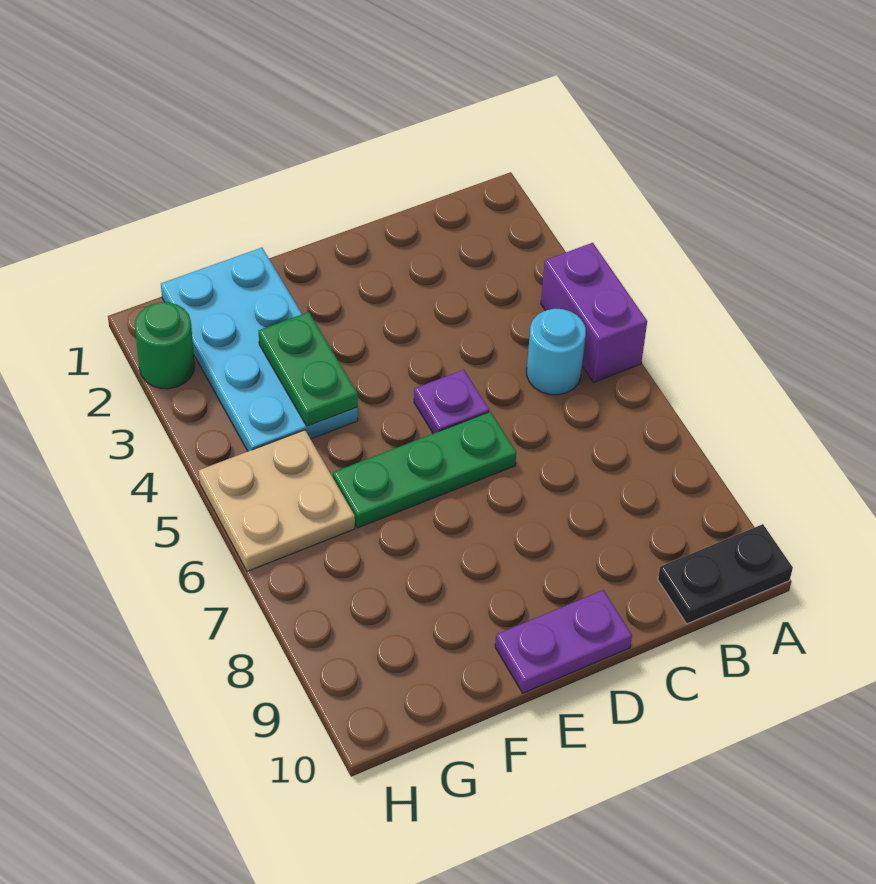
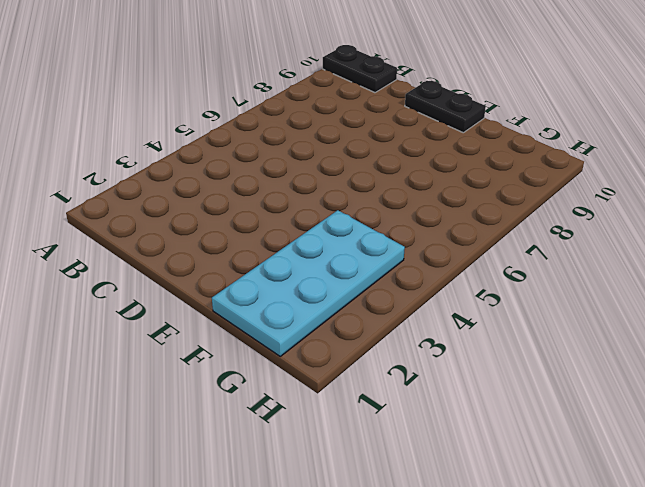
black plate D10:E10 level 1 -> purple plate D10:E10 level 1
none -> purple brick A4:A5 level 1
none -> cyan round brick B5 level 1

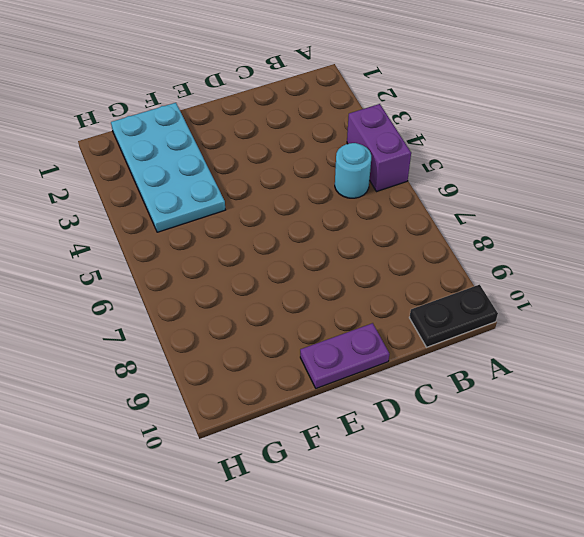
none -> purple plate D5 level 1
none -> green plate D6:F6 level 1

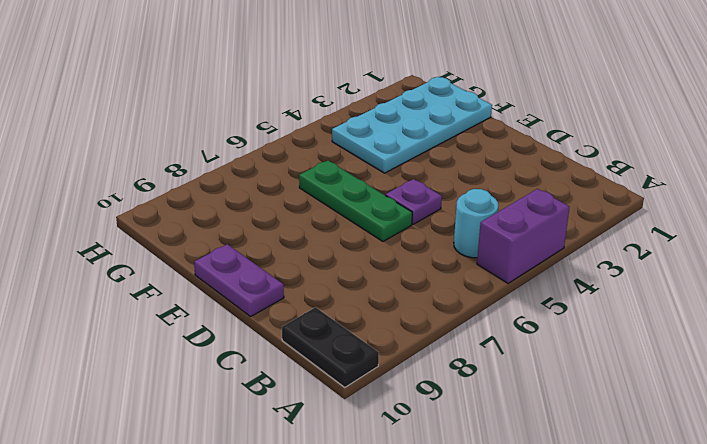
none -> tan plate G5:H6 level 1
none -> green round brick H2 level 1

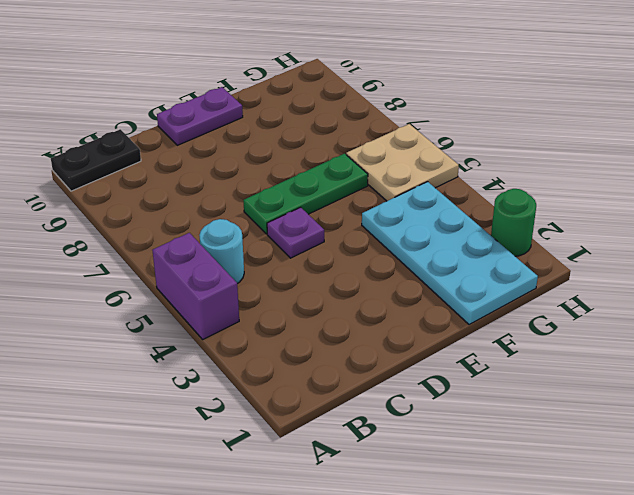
none -> green plate F3:F4 level 2

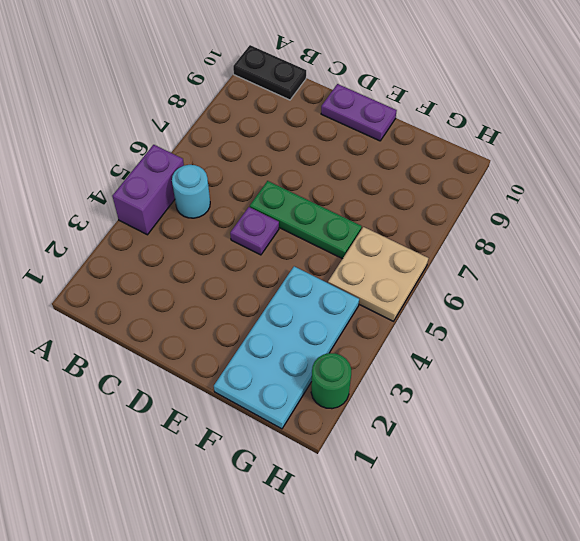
none -> green plate F3:F4 level 2

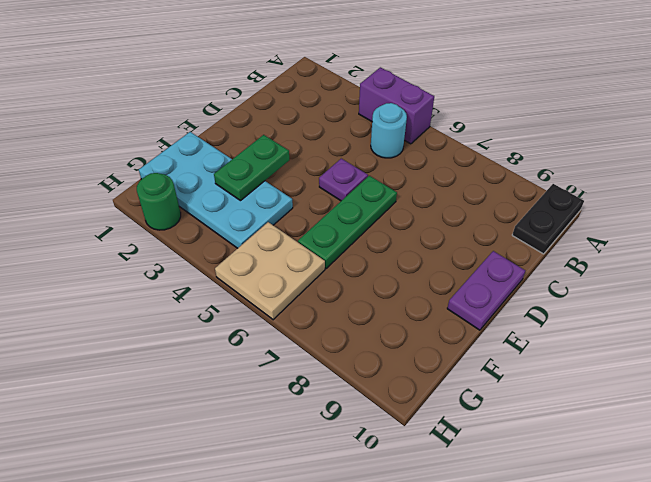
green plate E3:F3 level 2 -> green plate F3:F4 level 2

